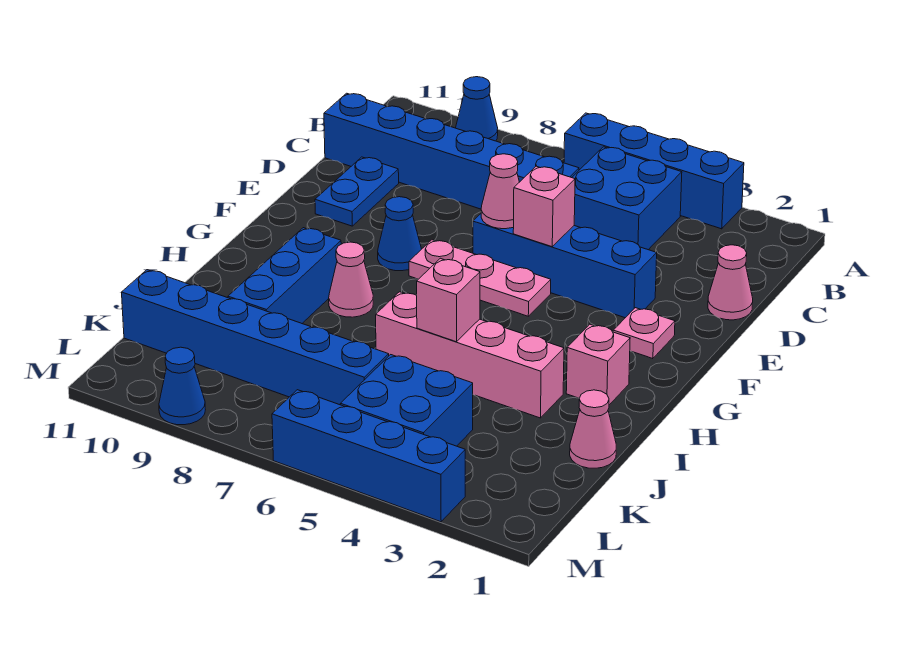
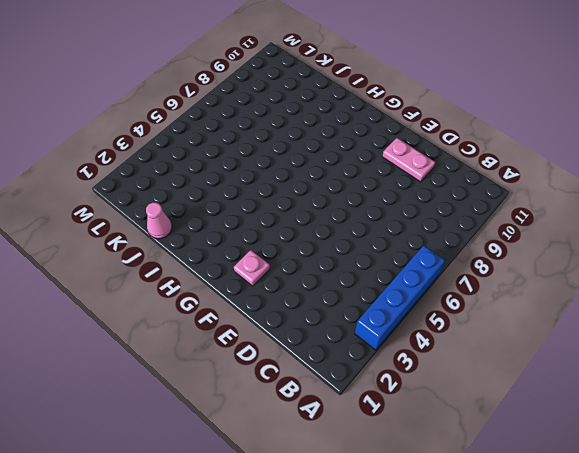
pink plate D10:E10 level 1 -> blue plate D10:E10 level 1
none -> blue cone A9 level 1
none -> blue brick B4:C5 level 1
none -> blue brick C6:C11 level 1

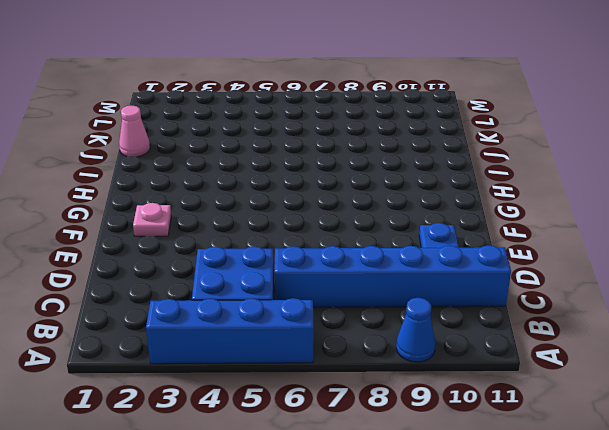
none -> pink cone D1 level 1
none -> blue brick E3:E6 level 1
none -> pink plate F5:F7 level 1

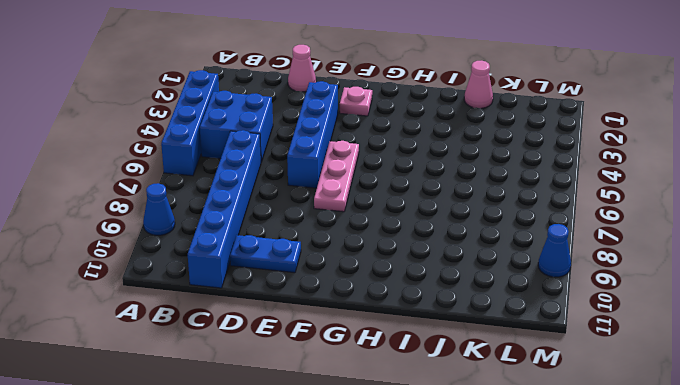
none -> blue cone F8 level 1
none -> pink brick H2 level 1
none -> pink cone H8 level 1

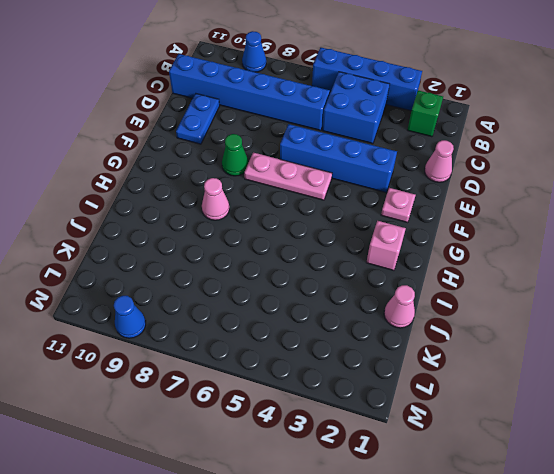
green brick B2 level 1 -> none
green cone F8 level 1 -> blue cone F8 level 1
none -> blue brick H9:J9 level 1
none -> pink brick I3:I6 level 1
none -> blue brick K4:L5 level 1

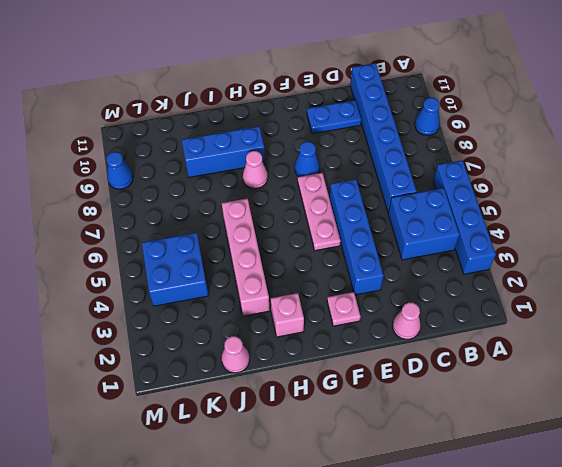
none -> blue brick K6:K11 level 1
none -> blue brick M3:M6 level 1
none -> pink brick E5 level 2

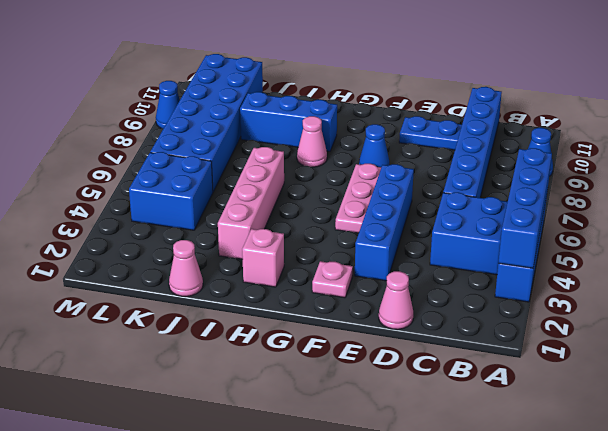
blue brick A3:A6 level 2 -> blue brick M3:M6 level 1
blue brick K6:L11 level 1 -> blue brick K6:K11 level 1
none -> pink brick E5 level 2
none -> pink cone E6 level 2
none -> pink brick I5 level 2

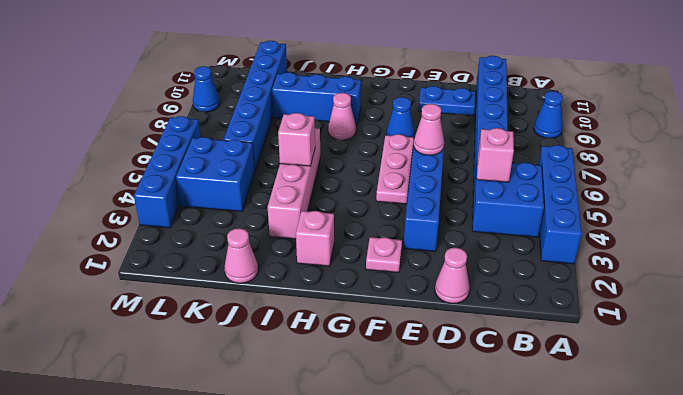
pink brick C5 level 2 -> pink brick E5 level 2

